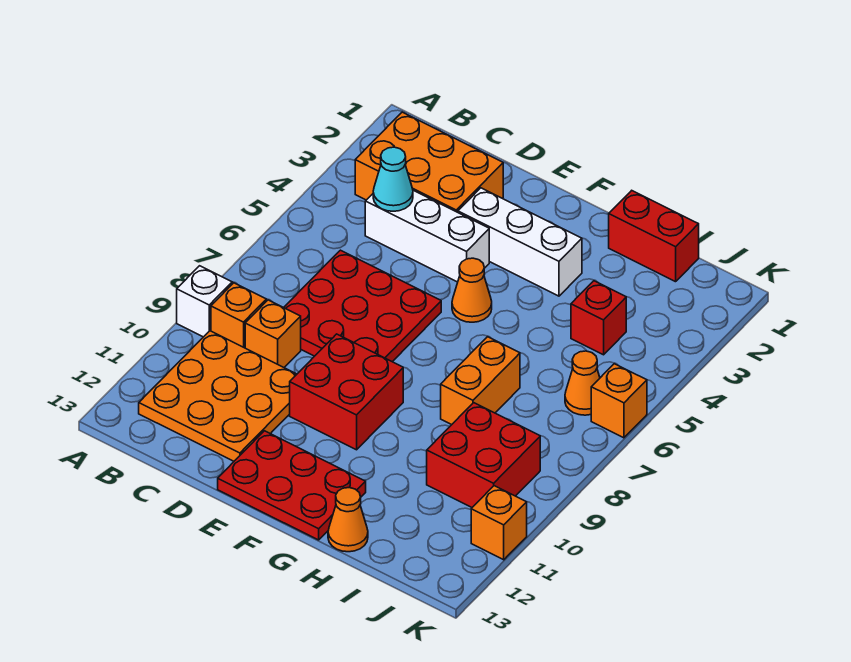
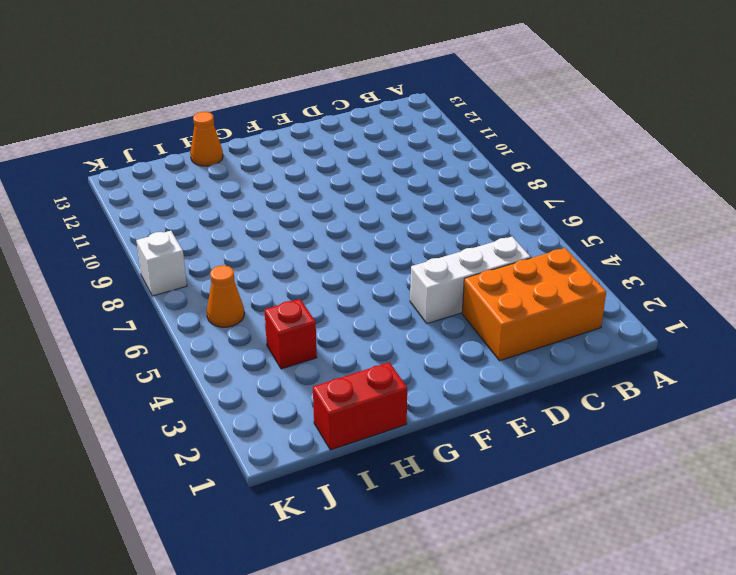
white brick K8 level 1 -> white brick A9 level 1
none -> orange brick B9 level 1
none -> orange plate B10:D12 level 1
none -> red plate C6:E8 level 1

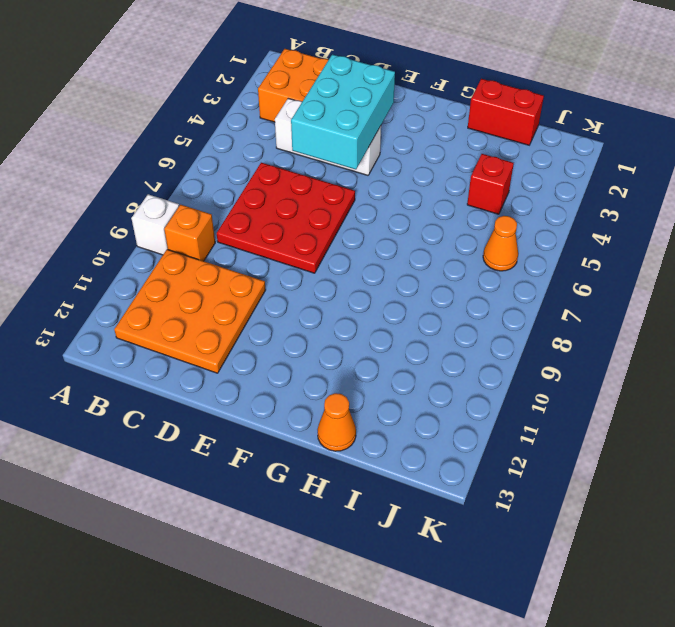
cyan brick D3:E5 level 2 -> none
none -> orange brick C9 level 1
none -> white brick E3:G3 level 1
none -> red brick E9:F10 level 1

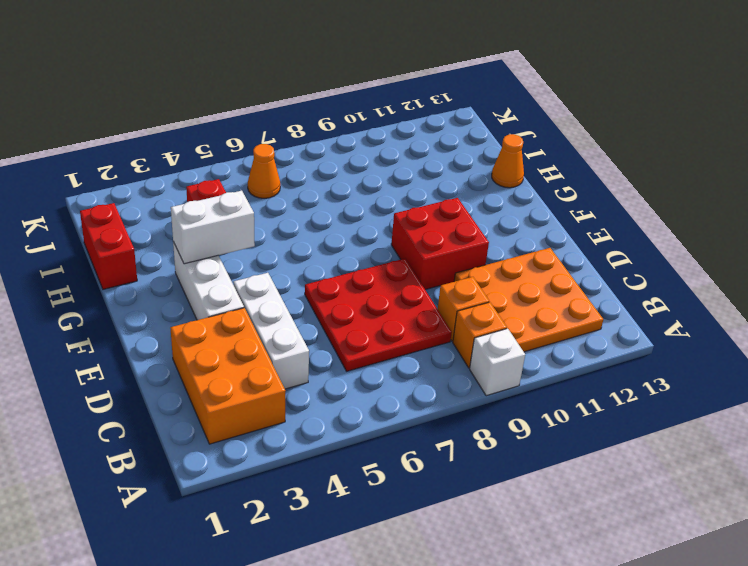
white brick G3:G4 level 2 -> none
none -> red plate E12:G13 level 1
none -> orange cone F5 level 1
none -> orange brick H7:H8 level 1

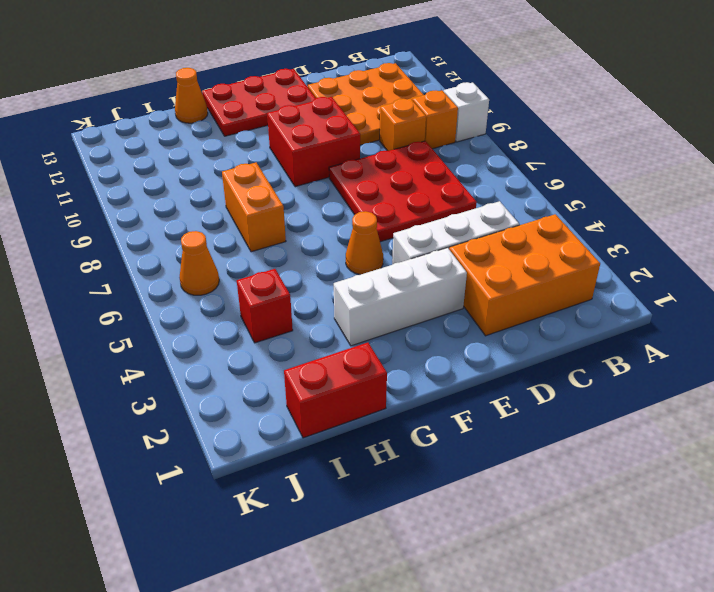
none -> red brick I9:J10 level 1
none -> orange brick K6 level 1
none -> orange brick K11 level 1

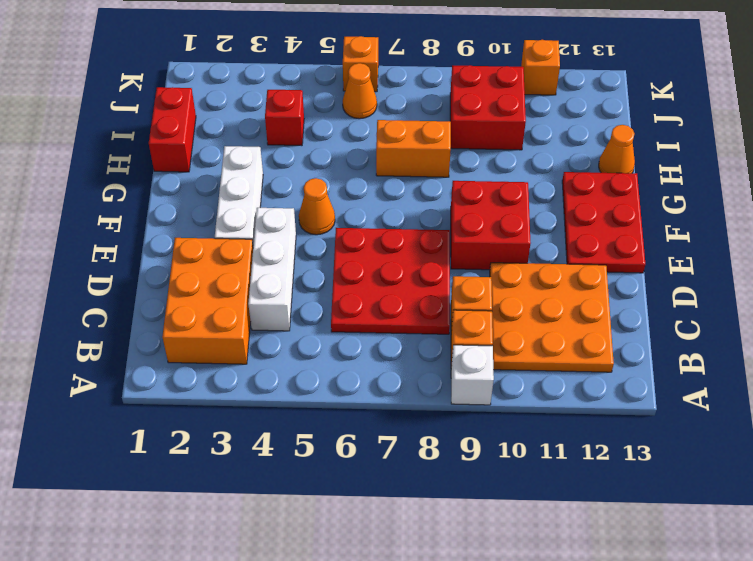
none -> cyan cone C4 level 2

